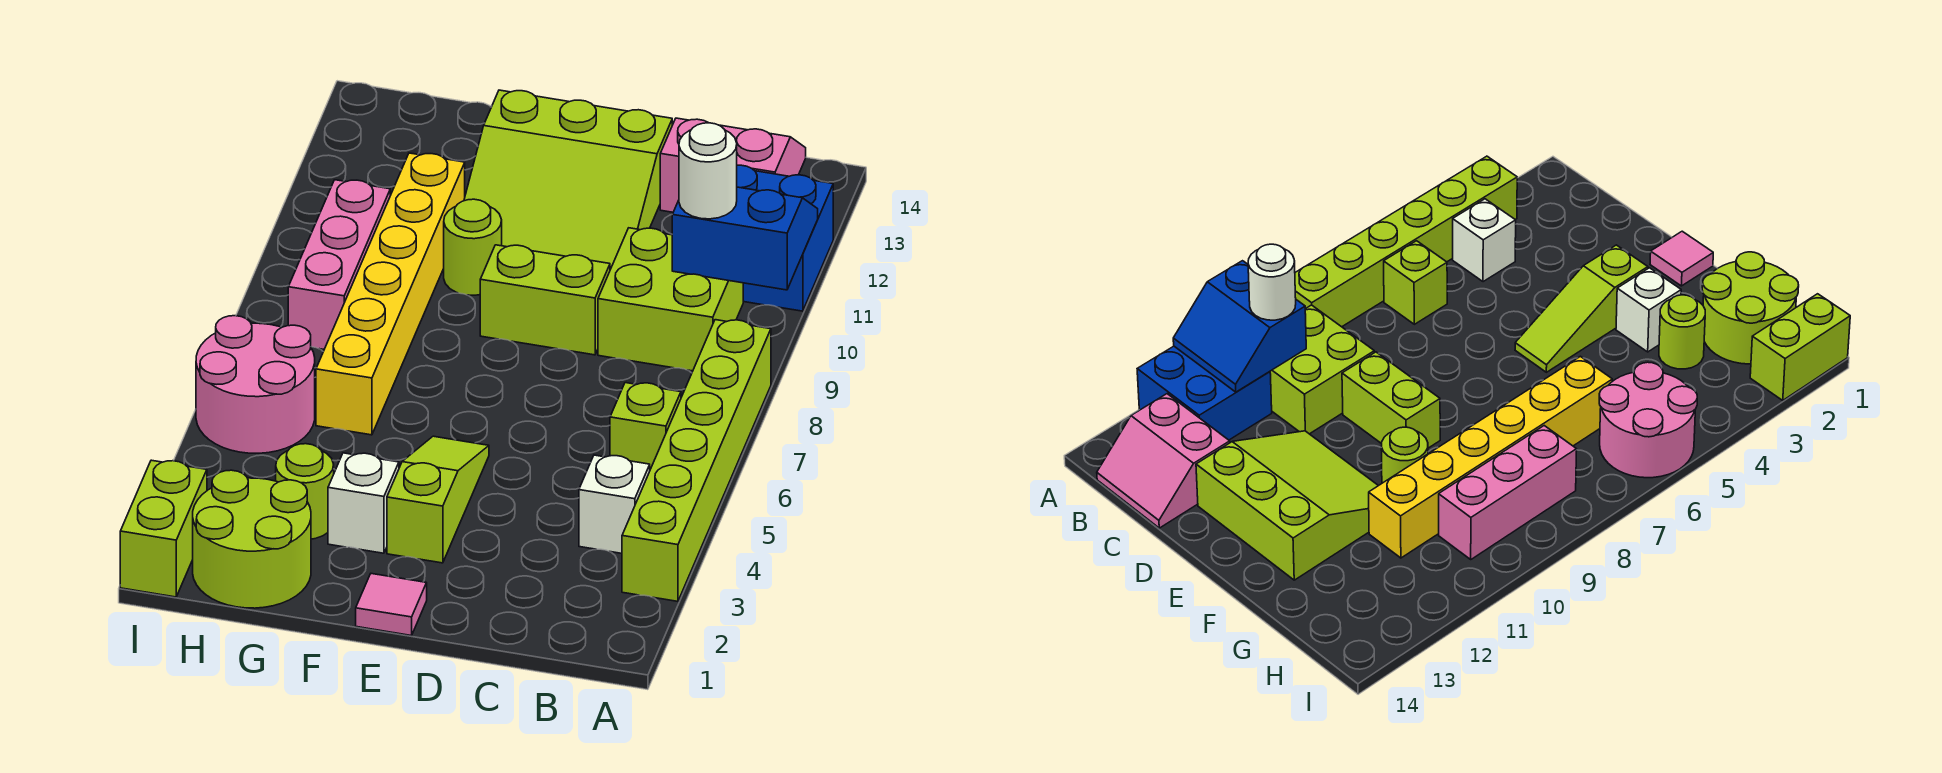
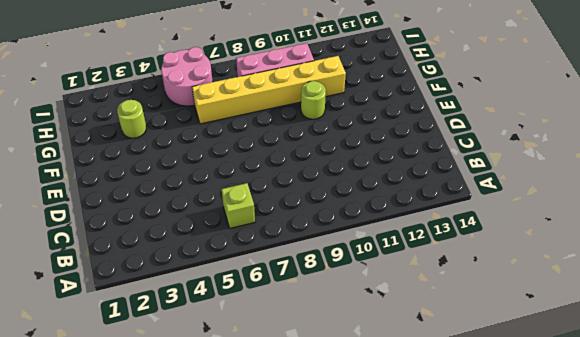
none -> lime brick A3:A8 level 1
none -> blue brick A11:B12 level 1
none -> white brick B4 level 1

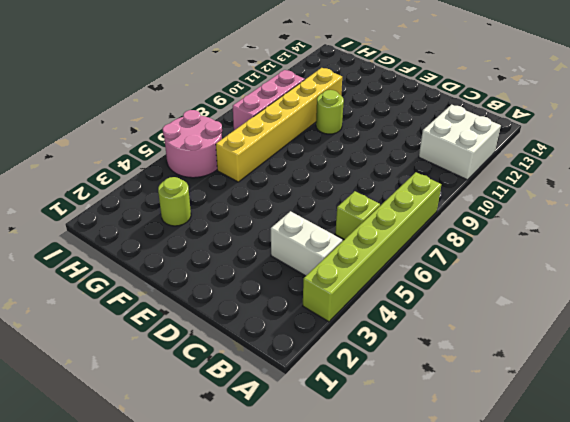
white brick A11:B12 level 1 -> blue brick A11:B12 level 1
white brick B4:C4 level 1 -> white brick B4 level 1
none -> lime brick B9:C10 level 1
none -> pink slope B13:C14 level 1 top 13
none -> lime brick D9:E9 level 1

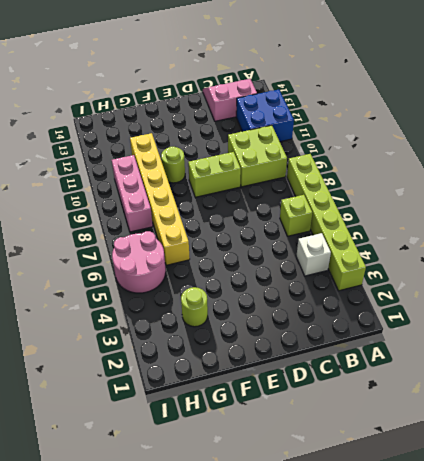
none -> lime slope D11:F13 level 1 top 13
none -> pink tile E1 level 1
none -> lime slope E3:E5 level 1 top 3

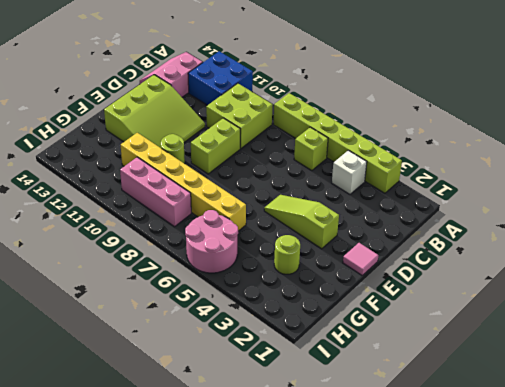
none -> white brick F3 level 1
none -> lime round brick G1:H2 level 1
none -> lime brick I1:I2 level 1

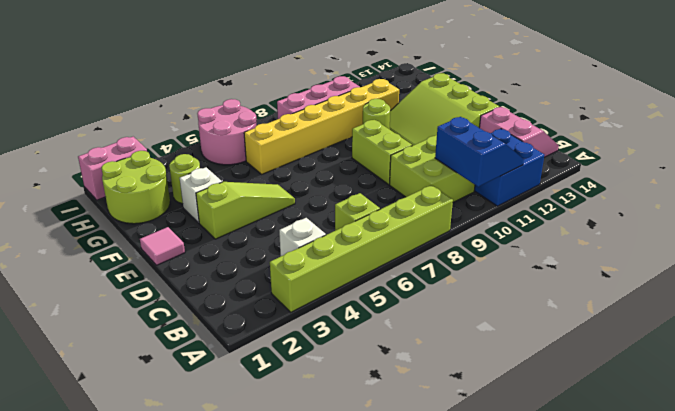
pink brick I1:I2 level 1 -> lime brick I1:I2 level 1
none -> white round brick B10 level 3

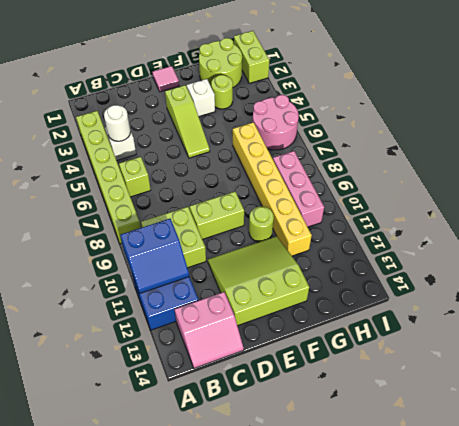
white round brick B4 level 2 -> white round brick B10 level 3

